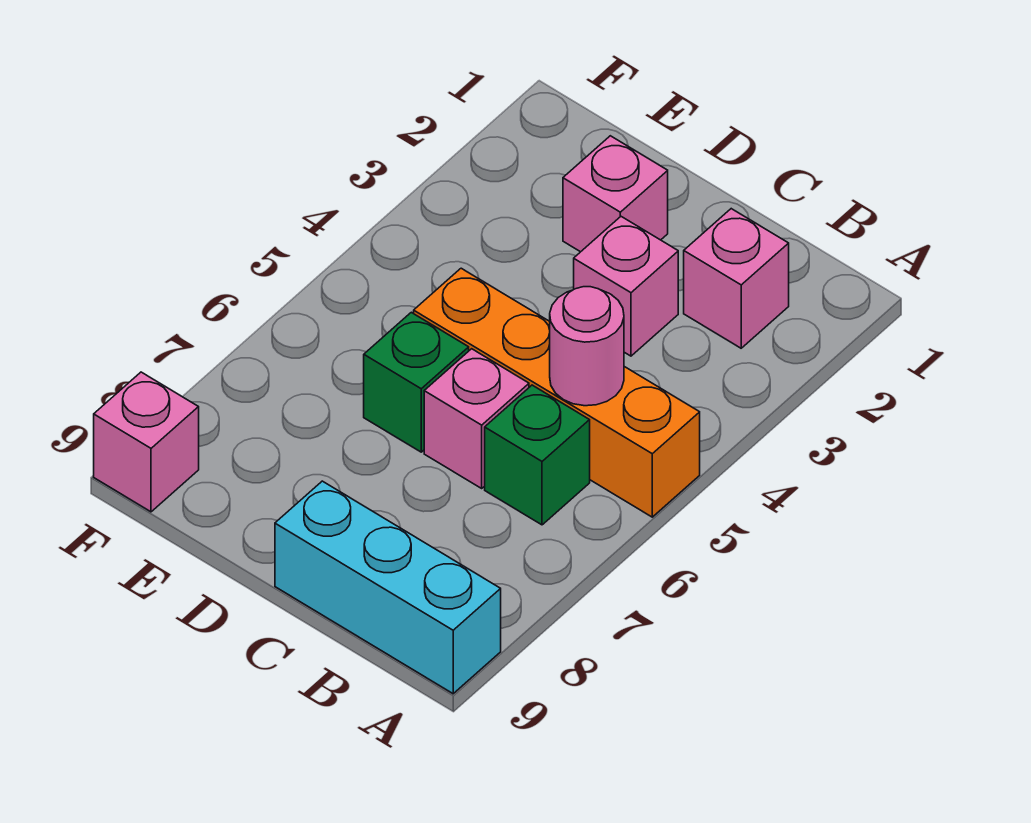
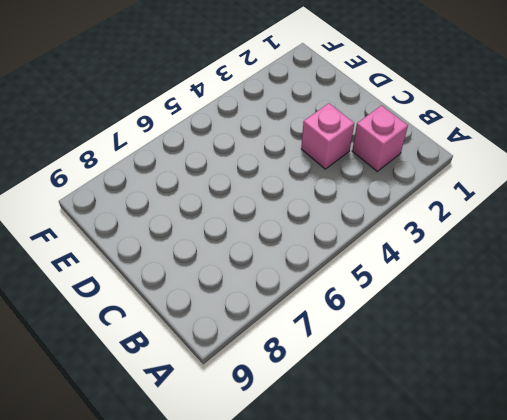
none -> orange brick A5:D5 level 1
none -> cyan brick A9:C9 level 1

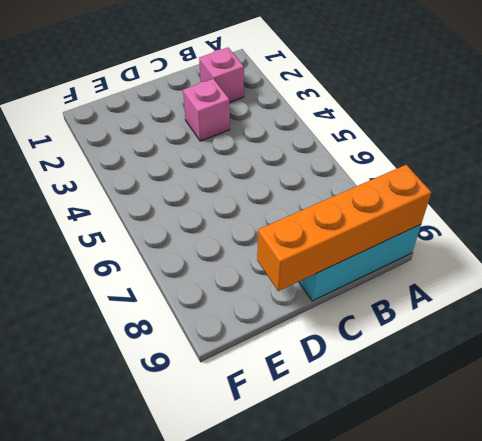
orange brick A9:D9 level 2 -> orange brick A5:D5 level 1
none -> green brick B6 level 1
none -> pink brick C6 level 1

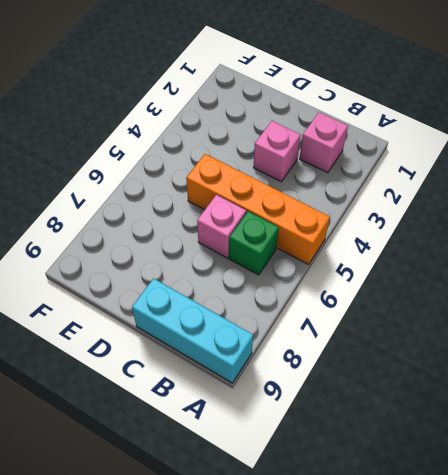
none -> pink brick D2 level 1
none -> green brick D6 level 1

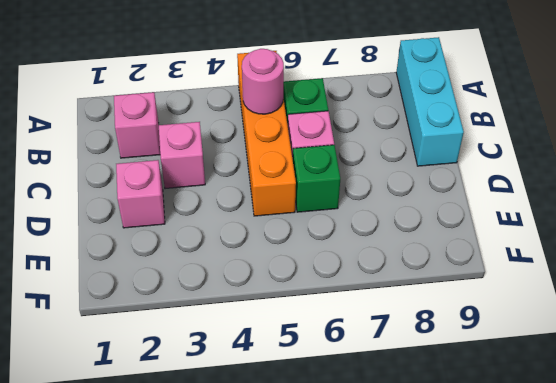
none -> pink brick F9 level 1

